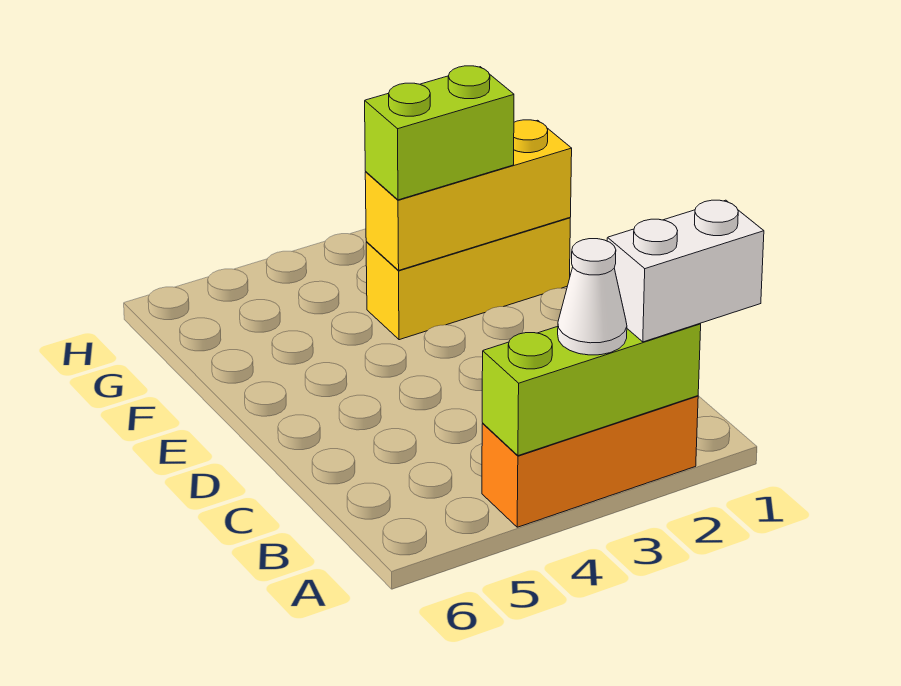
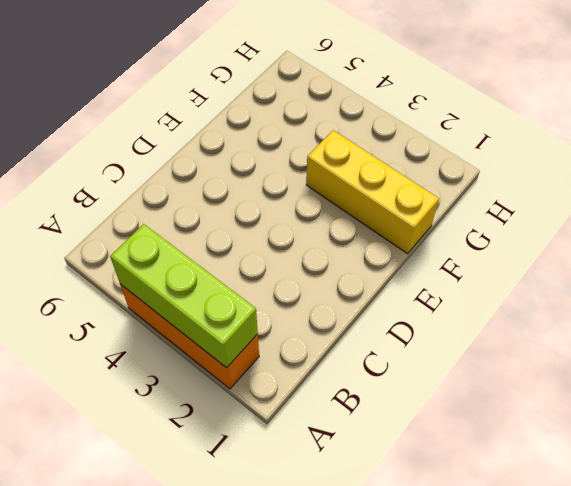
none -> yellow brick F1:F3 level 2
none -> white brick A1:A2 level 3

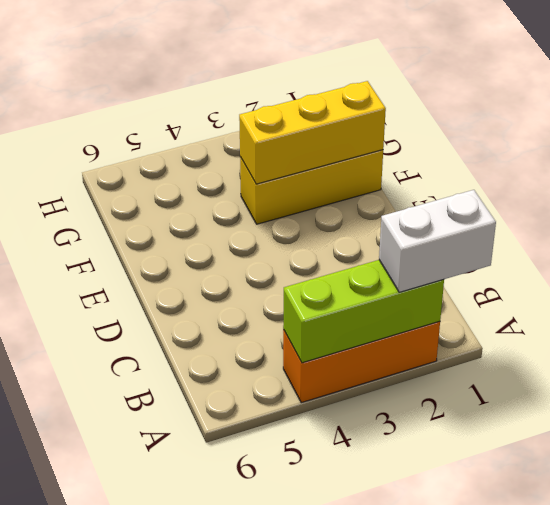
none -> white cone A3 level 3
none -> lime brick F2:F3 level 3

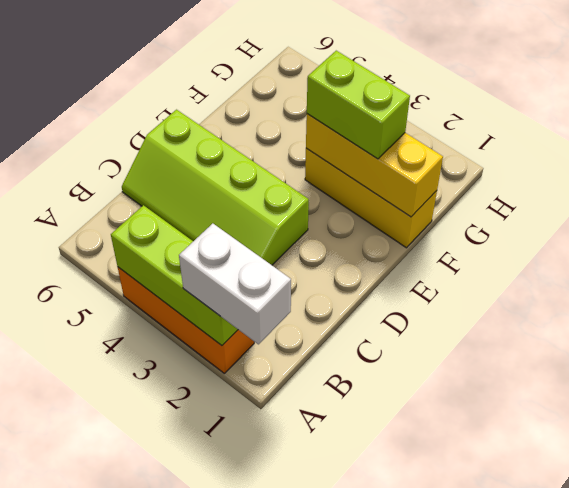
lime slope C3:D6 level 1 top D -> none
none -> white cone A3 level 3

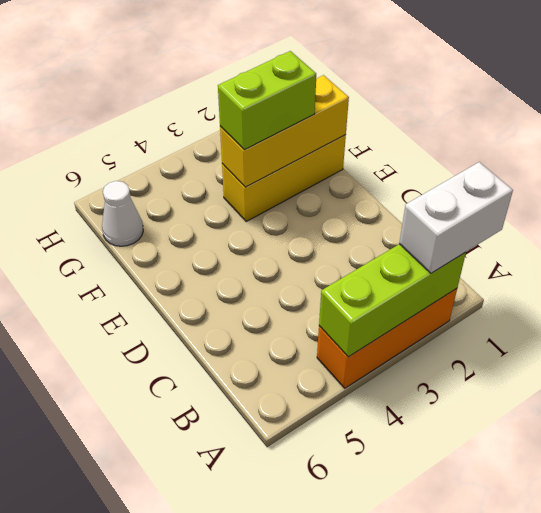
white cone G6 level 1 -> white cone A3 level 3

